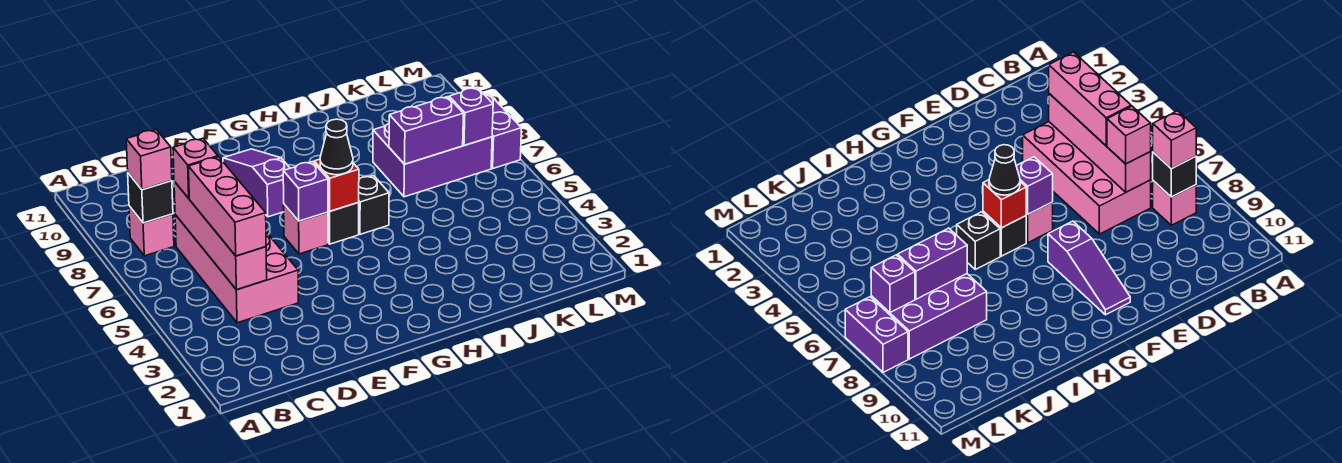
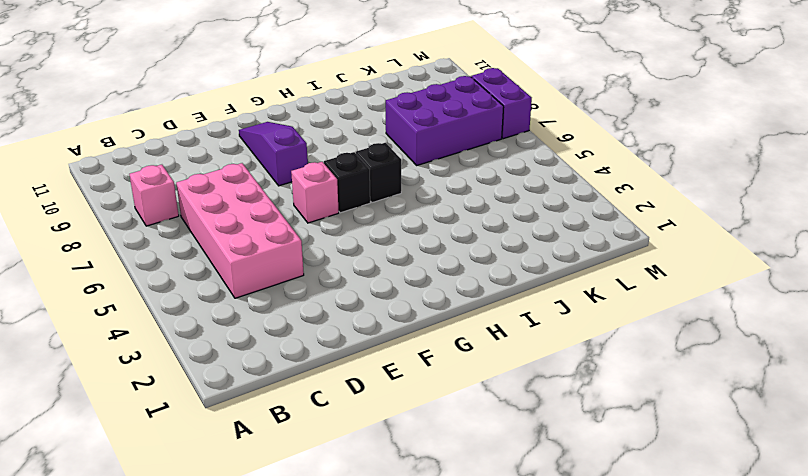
none -> black brick B8 level 2
none -> pink brick C4:C7 level 2
none -> purple brick F6 level 2

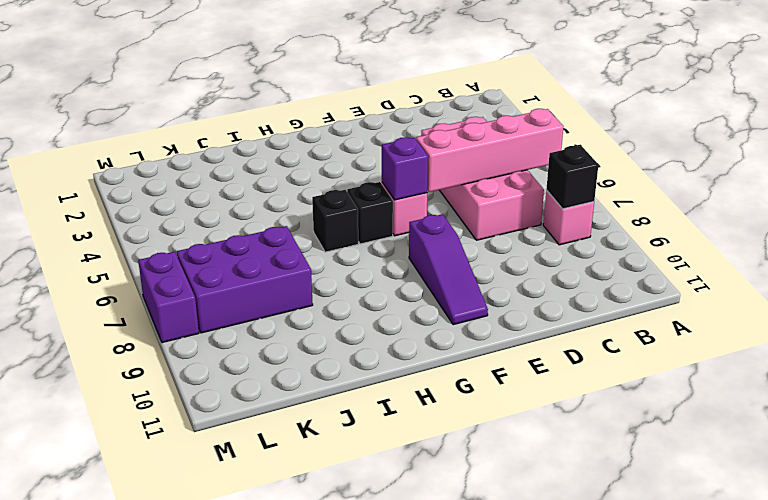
pink brick B6:E6 level 2 -> pink brick C4:C7 level 2
none -> red brick G6 level 2
none -> purple brick J7:K7 level 2
none -> purple brick L7 level 2

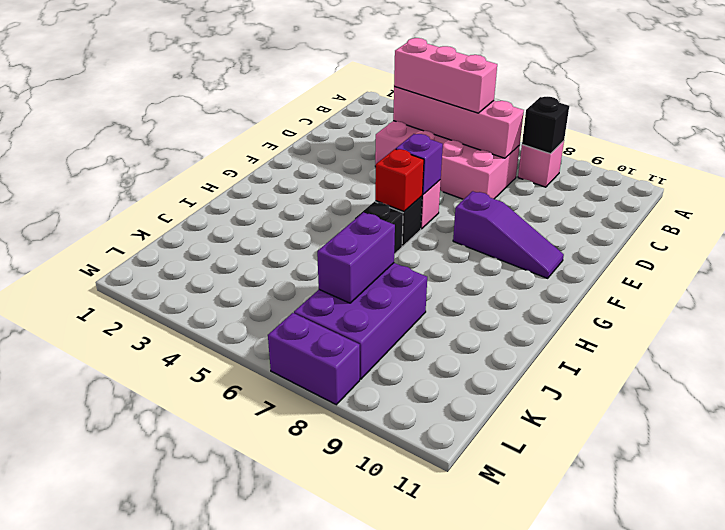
none -> purple brick L7 level 2
none -> pink brick B8 level 3
none -> pink brick C7 level 3

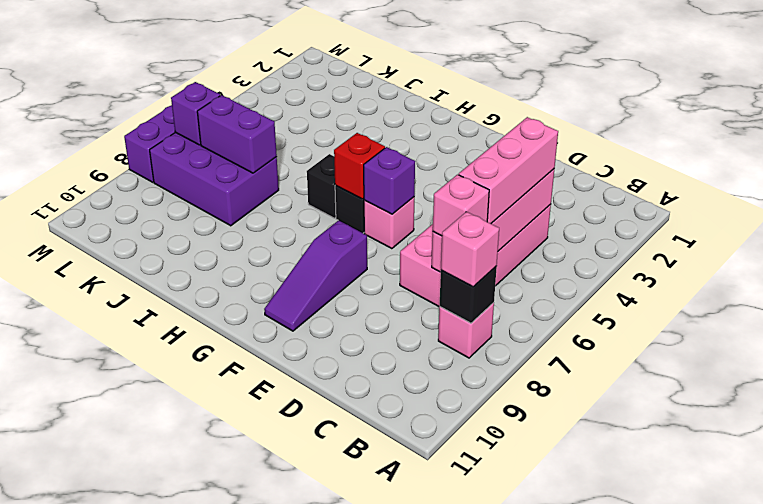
none -> black cone G6 level 3

